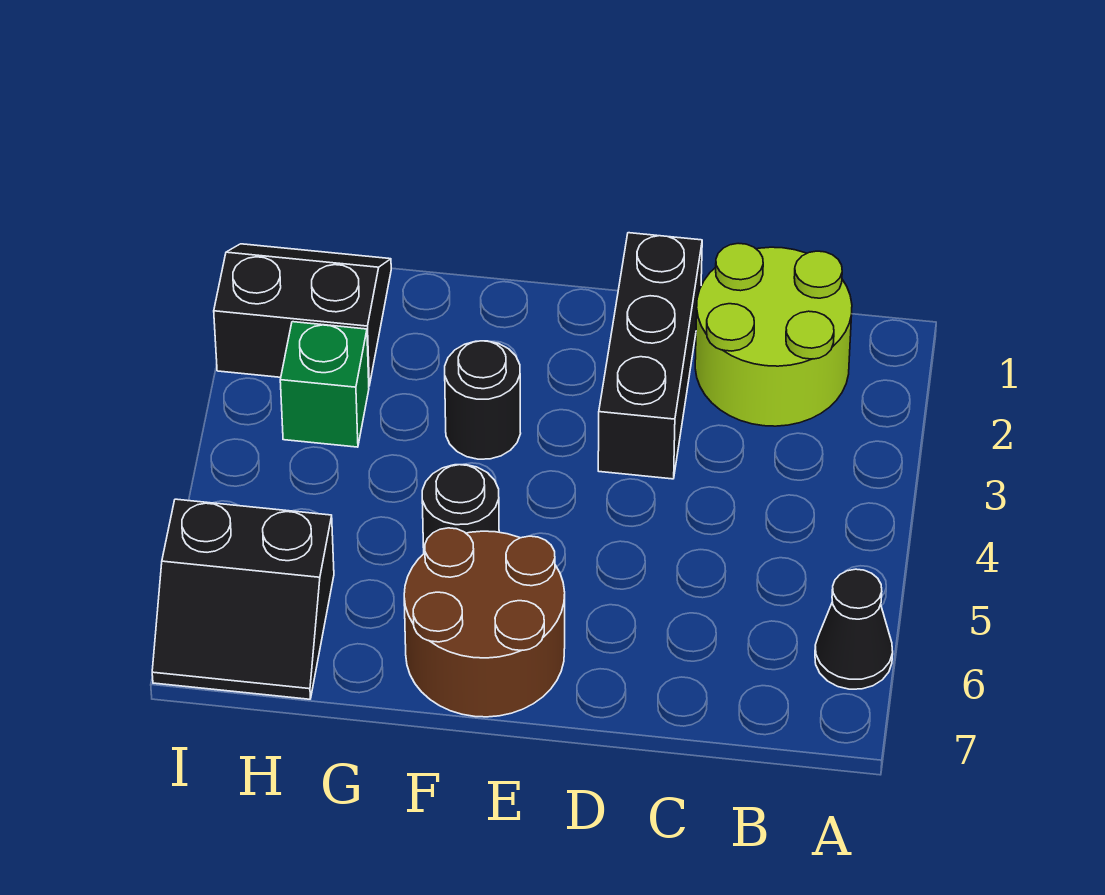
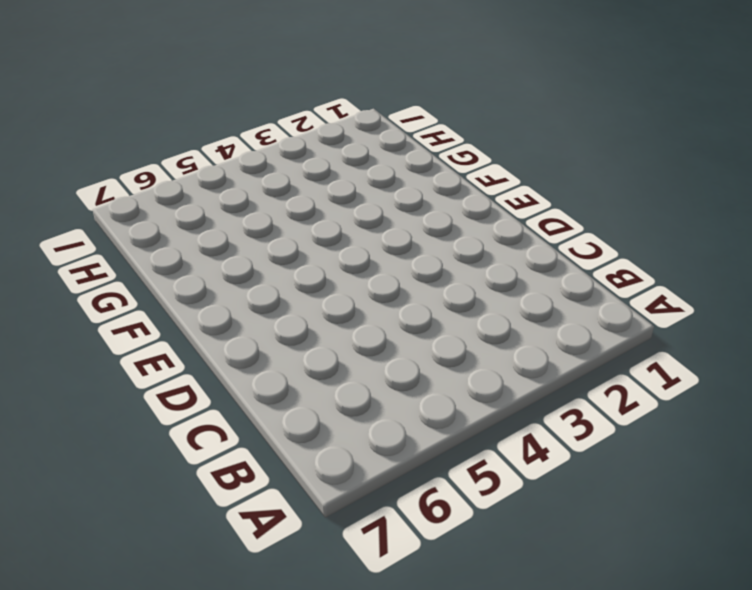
none -> black cone A6 level 1
none -> lime round brick B1:C2 level 1

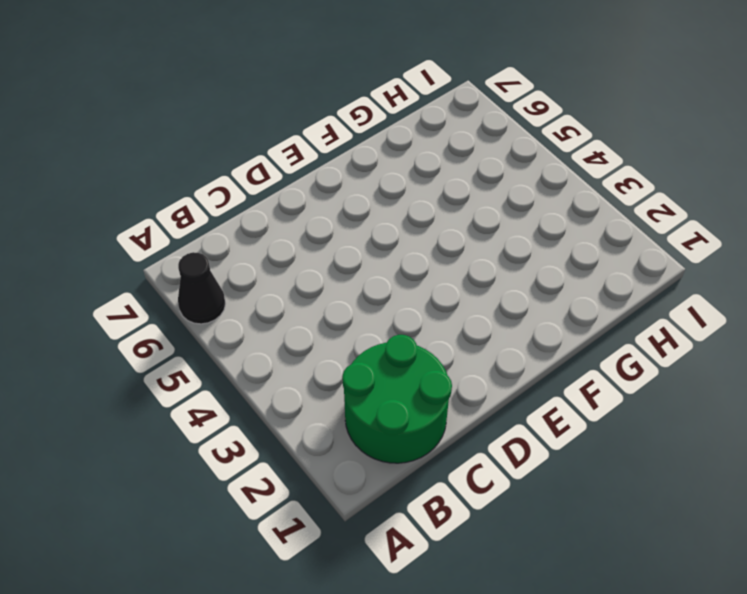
green round brick B1:C2 level 1 -> lime round brick B1:C2 level 1
none -> black brick D1:D3 level 1
none -> brown round brick E6:F7 level 1

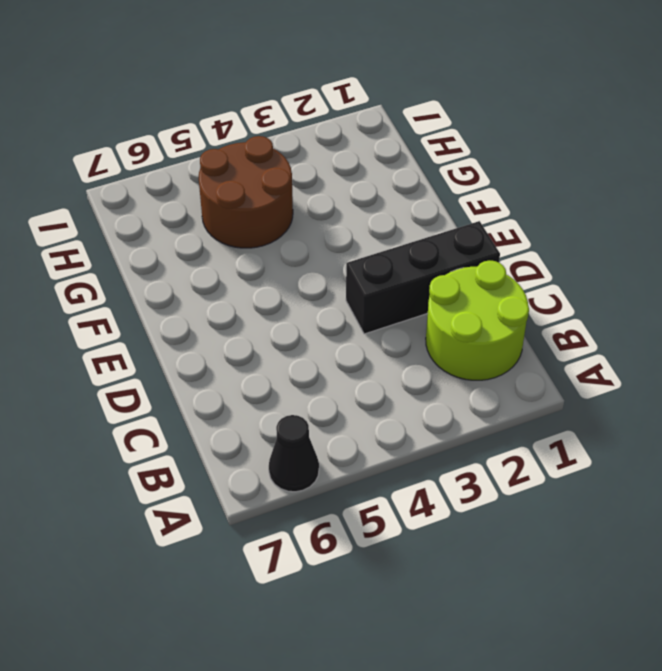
brown round brick G4:H5 level 1 -> brown round brick E6:F7 level 1
none -> black round brick F3 level 1
none -> black round brick F5 level 1

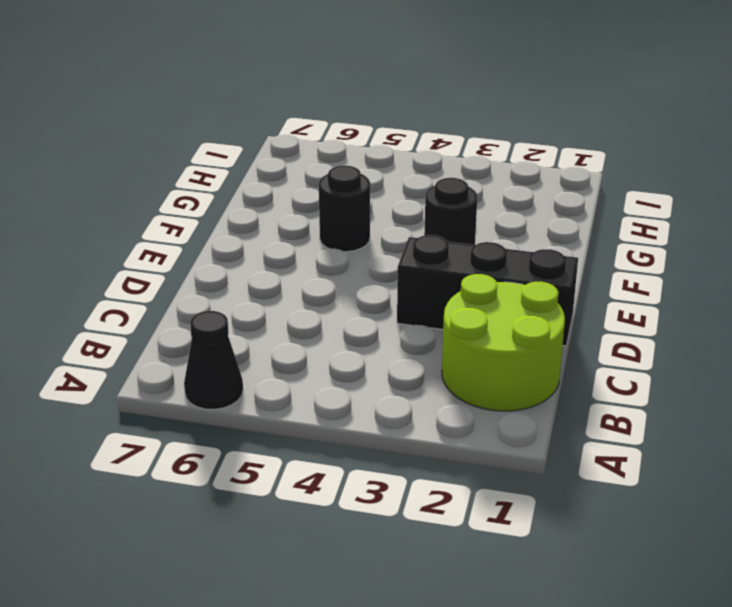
none -> brown round brick E6:F7 level 1
none -> black slope H1:I2 level 1 top 2

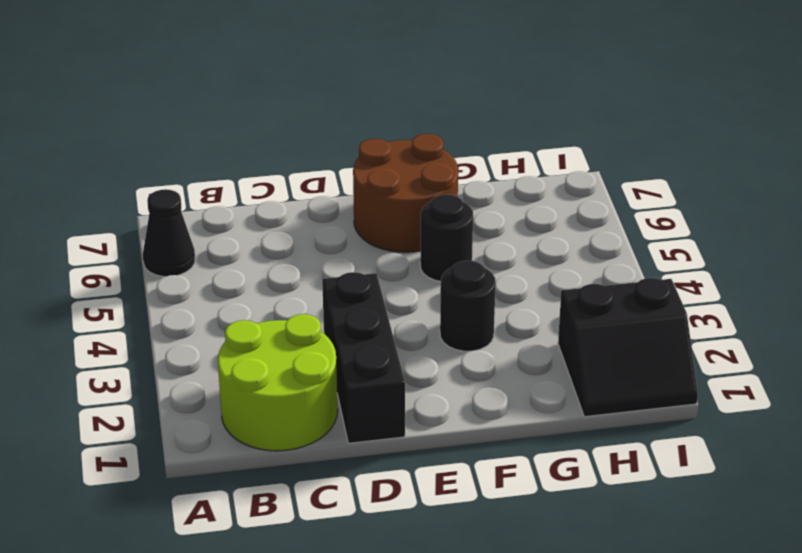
none -> green brick H3 level 1
none -> black slope H6:I7 level 1 top 6

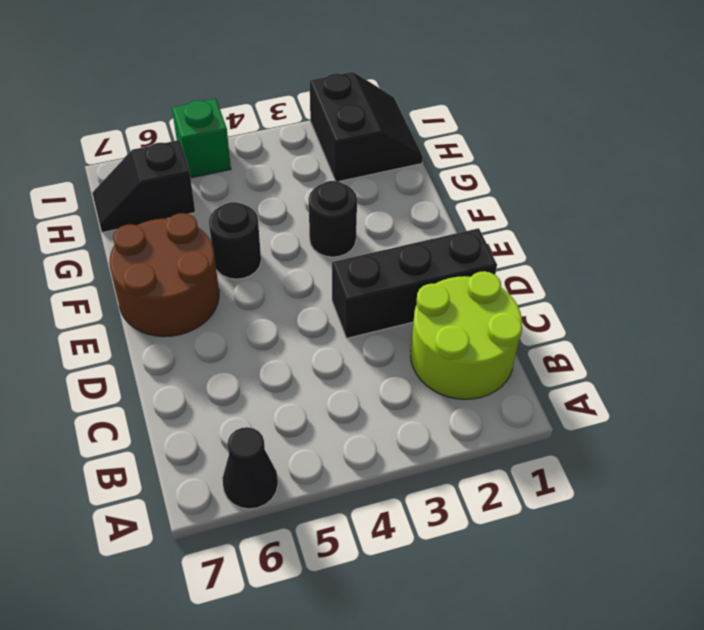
black slope H6:H7 level 1 top 6 -> black slope H6:I7 level 1 top 6
green brick I5 level 1 -> green brick H3 level 1

